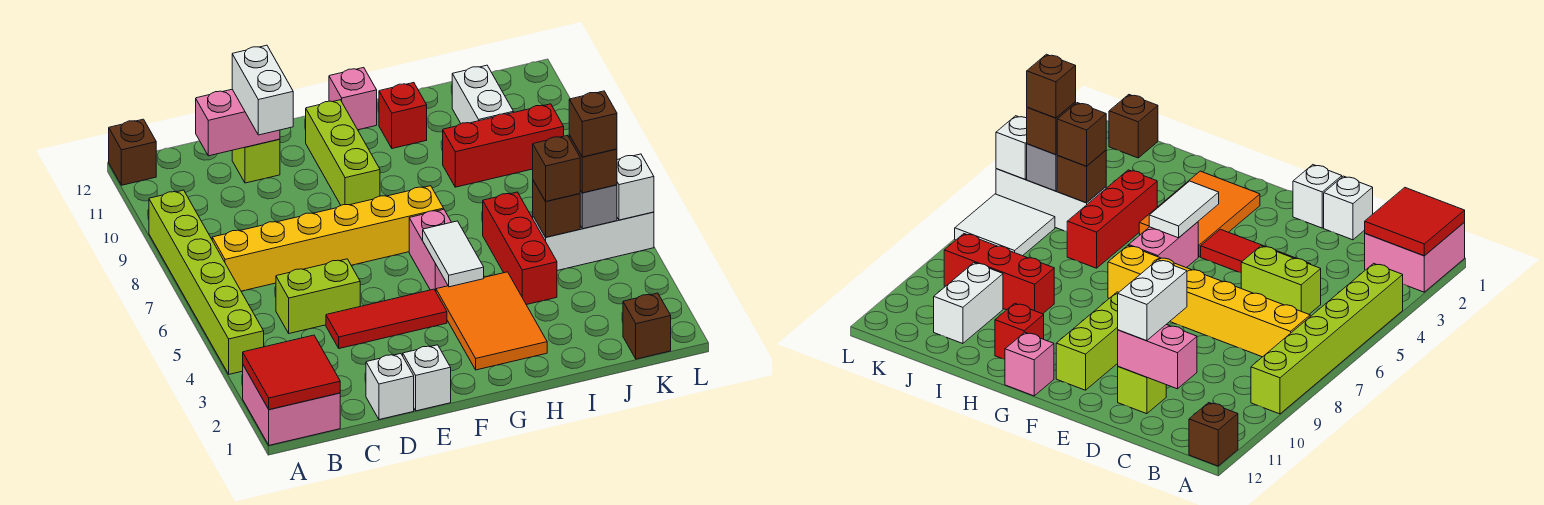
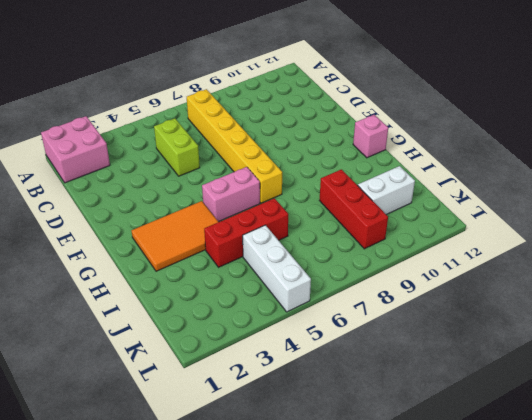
none -> lime brick A4:A9 level 1
none -> brown brick A12 level 1
none -> white brick D1 level 1
none -> red tile D4:F4 level 1

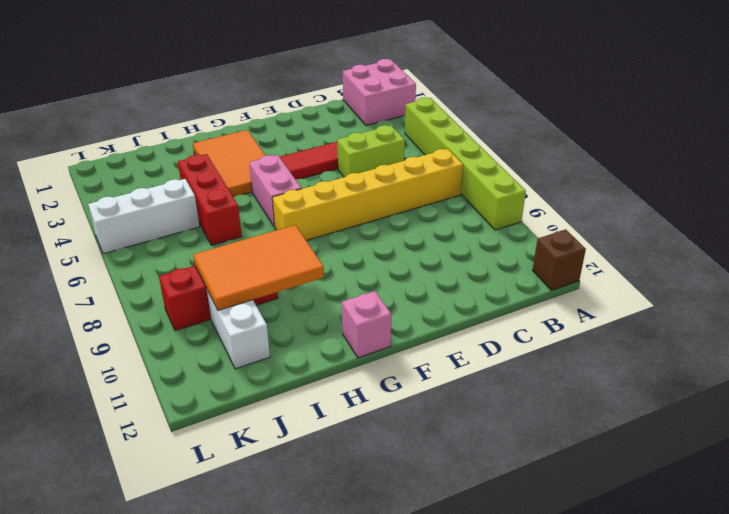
orange tile H9:J10 level 2 -> none
none -> white brick D1 level 1
none -> lime brick D11 level 1
none -> white brick E1 level 1
none -> lime brick F9:F11 level 1

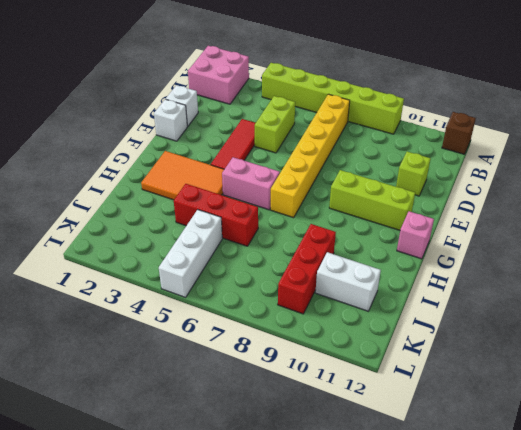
none -> red brick H11 level 1
none -> brown brick K1 level 1
none -> white tile K6:L7 level 1
none -> red tile A1:B2 level 2

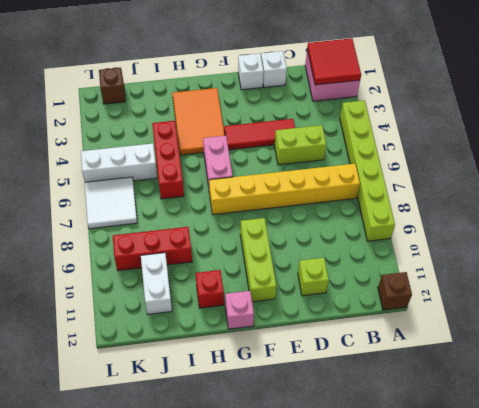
none -> pink brick C11:D11 level 2
none -> white tile G4:G5 level 2
none -> brown brick J5 level 2
none -> grey brick K5 level 2

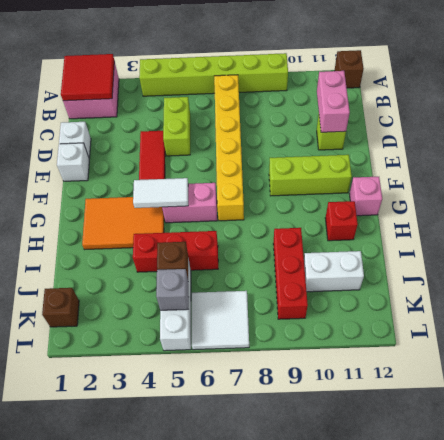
none -> white brick L5 level 2
none -> white brick D10:D11 level 3
none -> brown brick J5 level 3
none -> brown brick K5 level 3

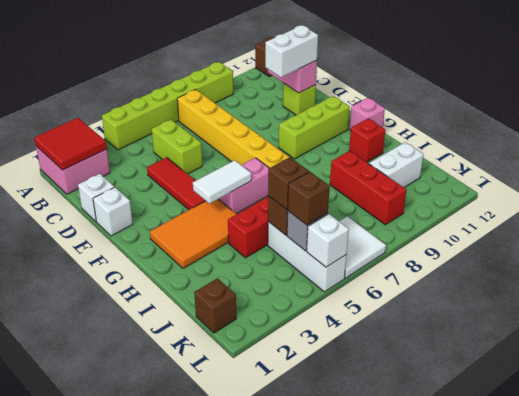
none -> brown brick K5 level 4

